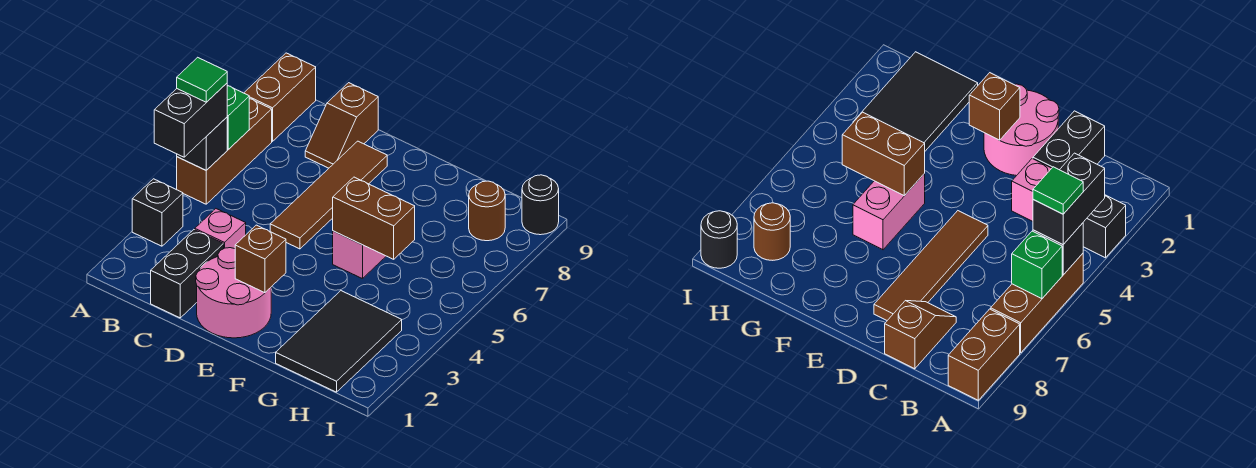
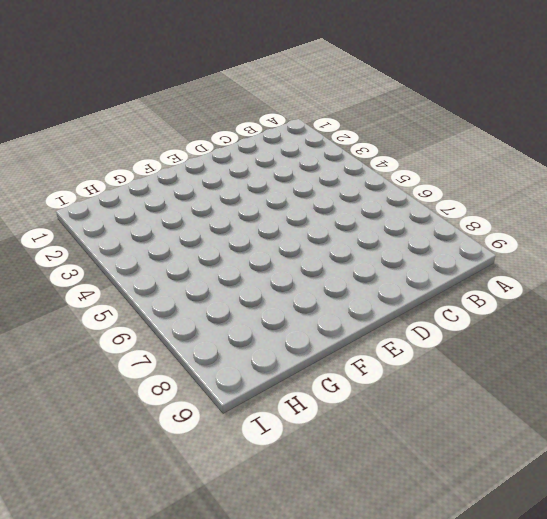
none -> black brick A3 level 1
none -> brown brick A5:A7 level 1
none -> brown brick A8:A9 level 1

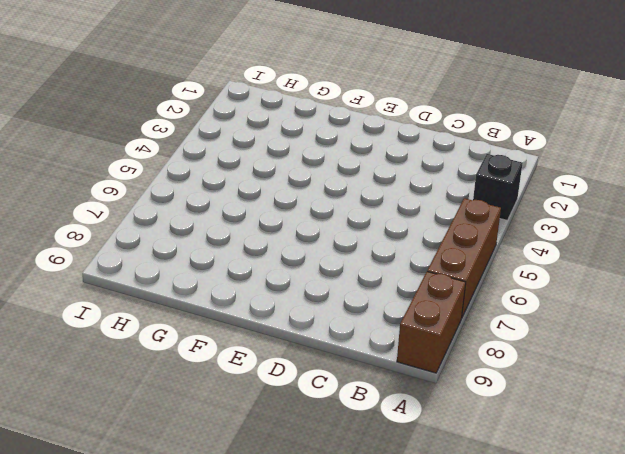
none -> black brick C1:C2 level 1
none -> pink brick C3 level 1
none -> brown slope C8:C9 level 1 top 9

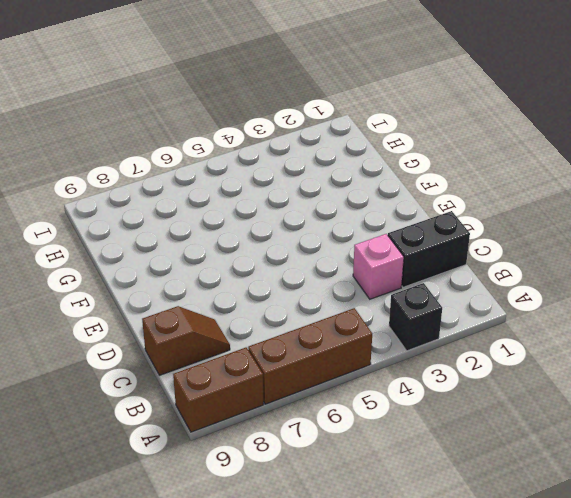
none -> pink round brick D1:E2 level 1
none -> brown tile D5:D8 level 1
none -> pink brick F5:F6 level 1

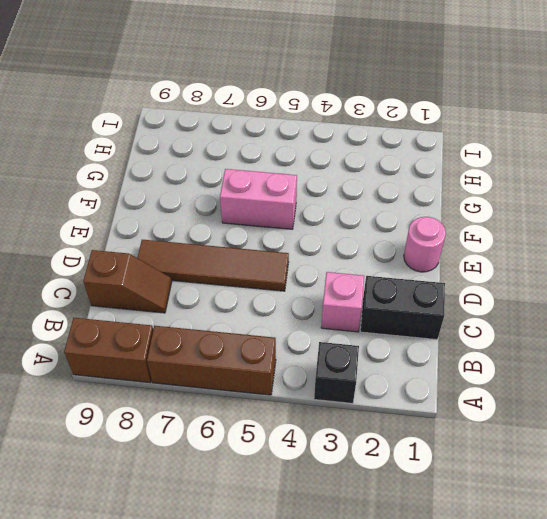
pink round brick E1 level 1 -> pink round brick D1:E2 level 1
none -> black tile G1:H3 level 1
none -> brown round brick H8 level 1
none -> black round brick I9 level 1

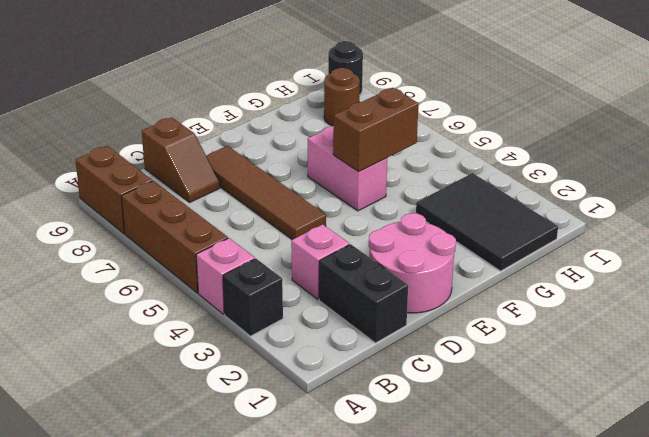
pink brick A4 level 1 -> none
none -> black brick A5 level 2
none -> green brick A6 level 2
none -> brown brick E2 level 2

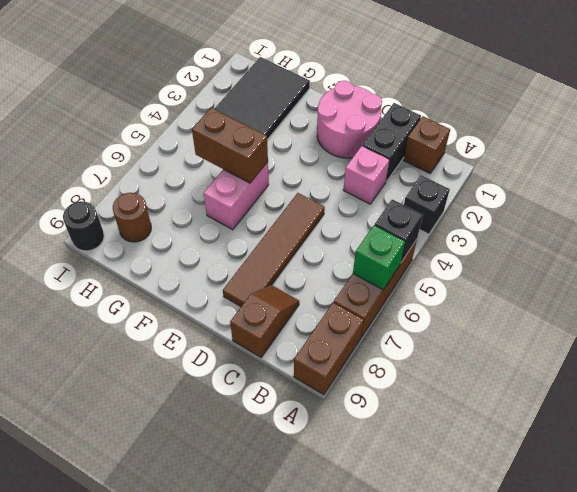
brown brick B1 level 1 -> brown brick E2 level 2
none -> black brick A4:A5 level 3
none -> green tile A5 level 4

